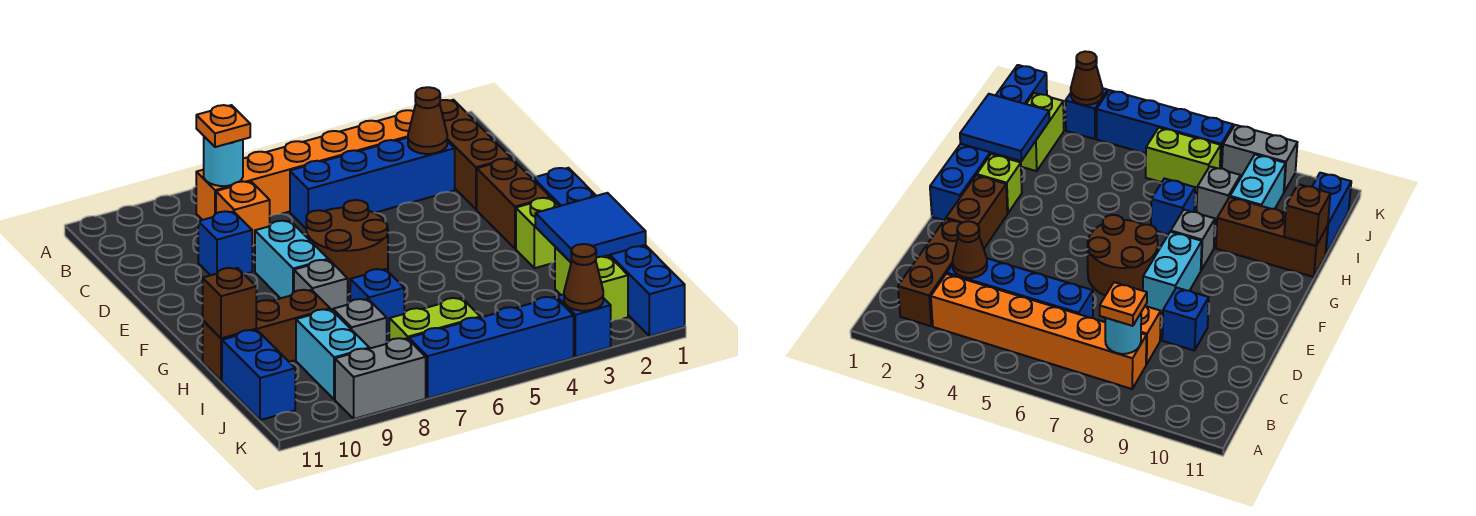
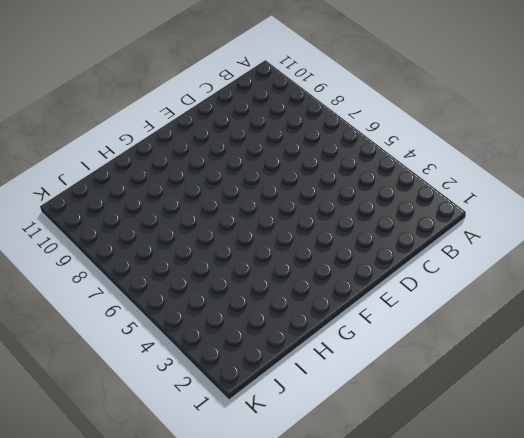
none -> brown brick B2:D2 level 1
none -> orange brick B3:B8 level 1
none -> blue brick C3:C6 level 1

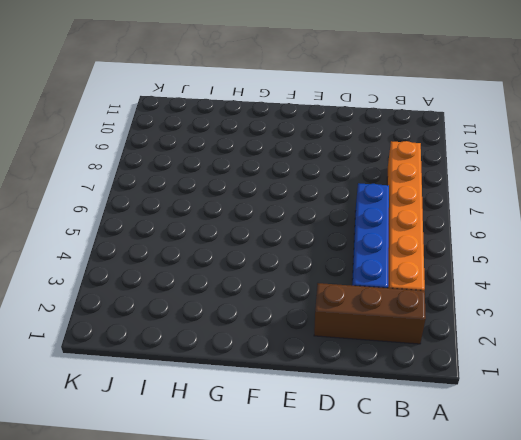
none -> orange brick C8 level 1
none -> blue brick D9 level 1
none -> brown brick E2:F2 level 1

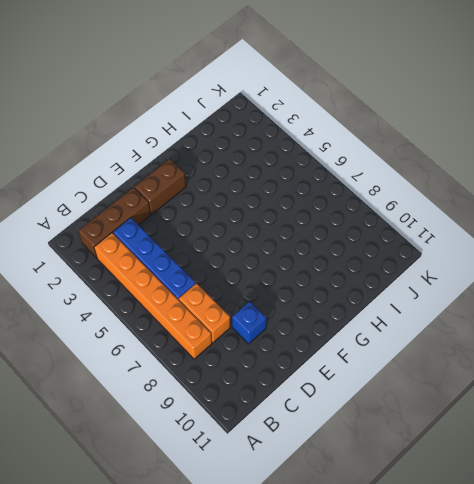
orange brick C7:C8 level 1 -> orange brick C8 level 1
none -> brown round brick E6:F7 level 1
none -> cyan brick E8:F8 level 1
none -> blue brick F1:K1 level 1

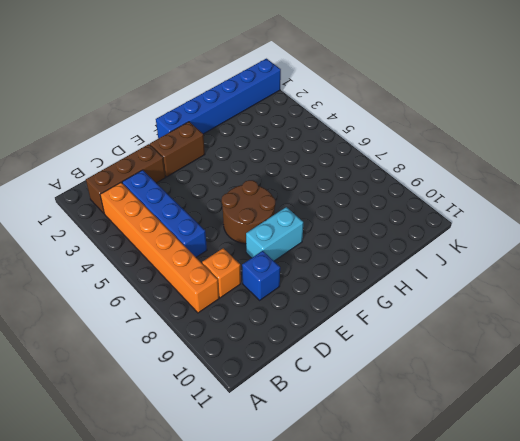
none -> lime brick G2 level 1
none -> grey brick G8 level 1
none -> blue brick H7 level 1

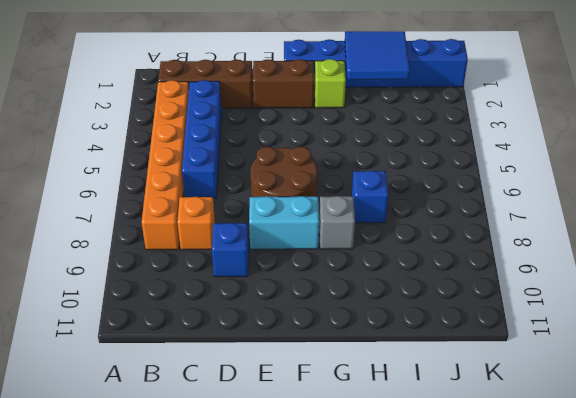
none -> brown brick H9:H11 level 1
none -> lime brick I2:J2 level 1
none -> grey brick I8 level 1

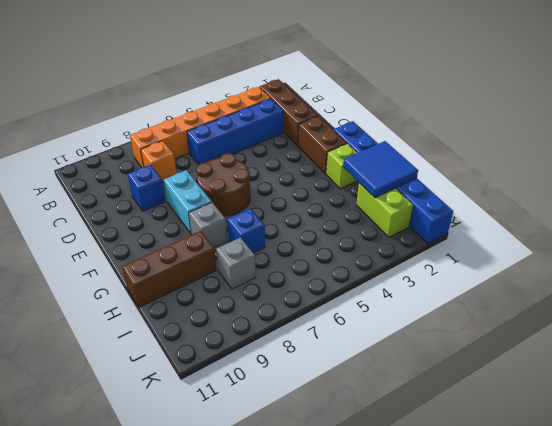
none -> cyan brick I9:J9 level 1
none -> blue brick I11:J11 level 1
none -> lime brick J6:J7 level 1

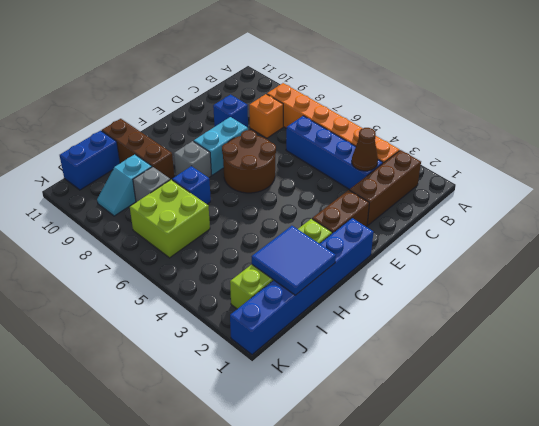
lime brick I6:J7 level 1 -> lime brick J6:J7 level 1
cyan slope I9:J9 level 1 top I -> cyan brick I9:J9 level 1
none -> blue brick K3 level 1
none -> blue brick K4:K7 level 1
none -> grey brick K8:K9 level 1

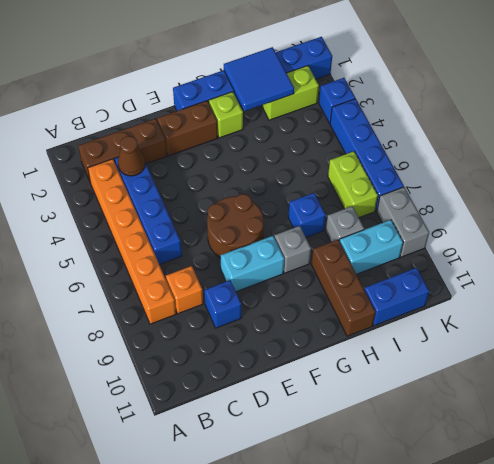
none -> cyan round brick B8 level 2
none -> brown brick H11 level 2
none -> brown cone K3 level 2

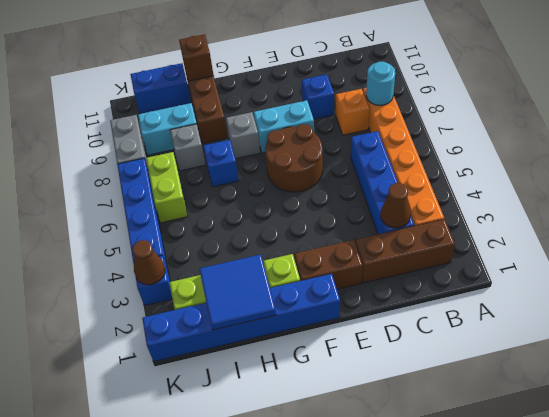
none -> orange plate B8 level 3

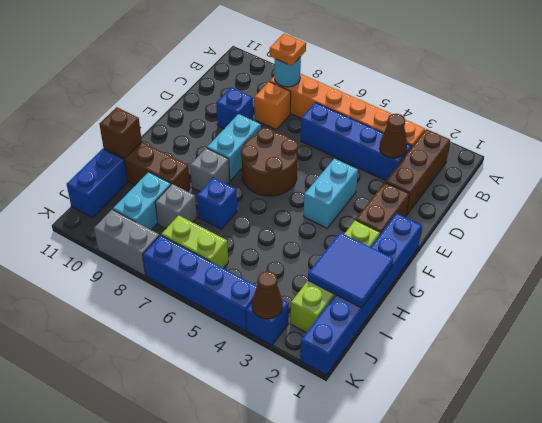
cyan brick E4:F4 level 1 -> none

